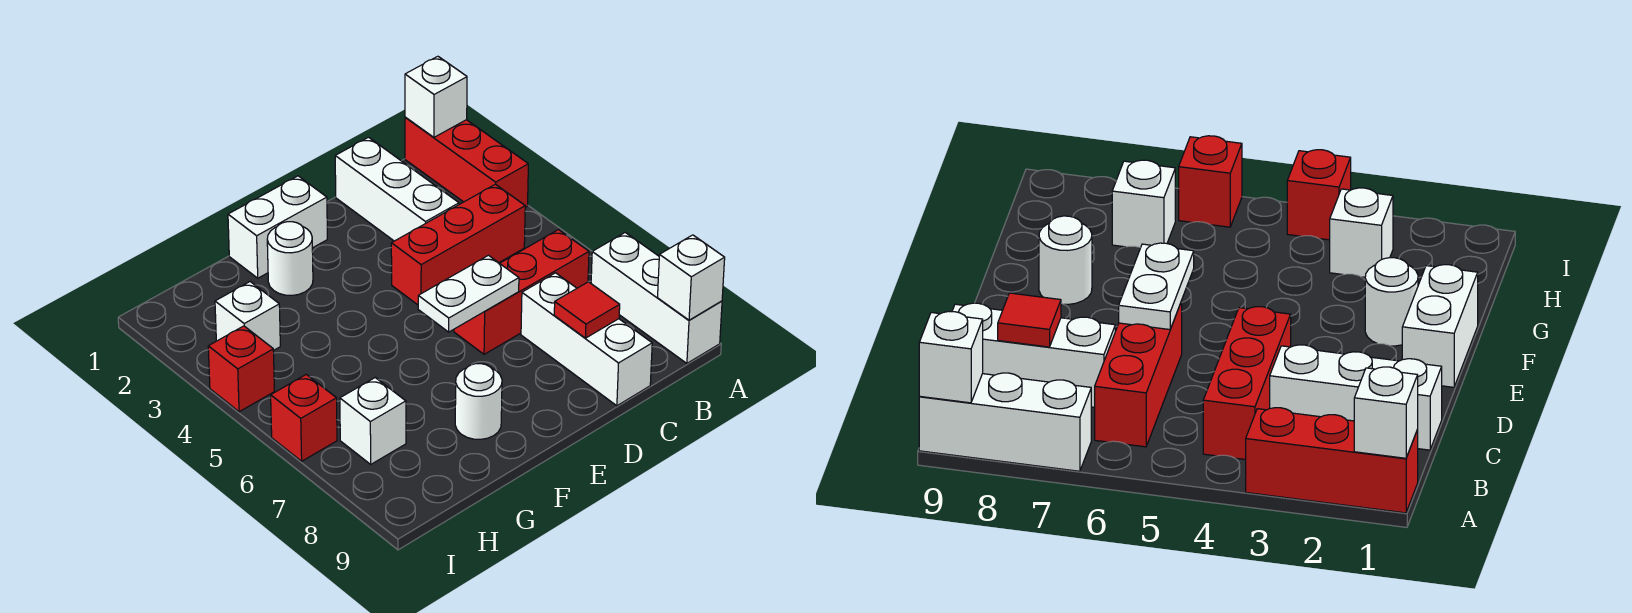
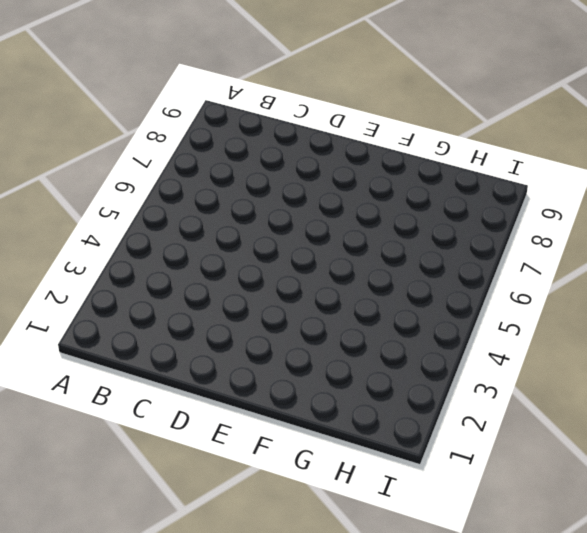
none -> red brick A1:A3 level 1
none -> white brick A7:A9 level 1
none -> red brick B4:D4 level 1

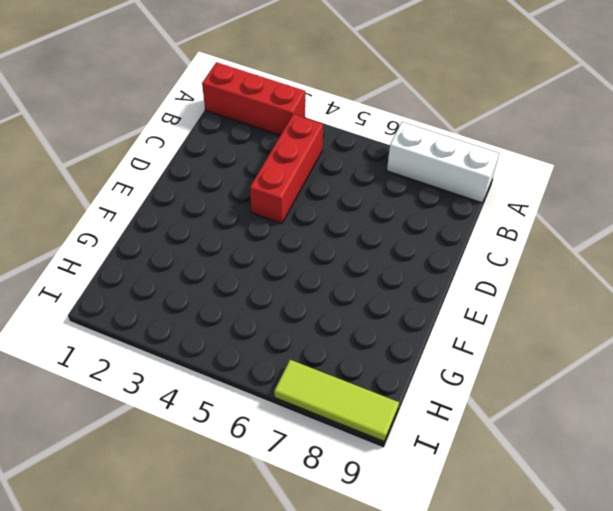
lime tile I7:I9 level 1 -> none
none -> red brick B6:D6 level 1
none -> white brick C1:C3 level 1
none -> white brick C7:C9 level 1

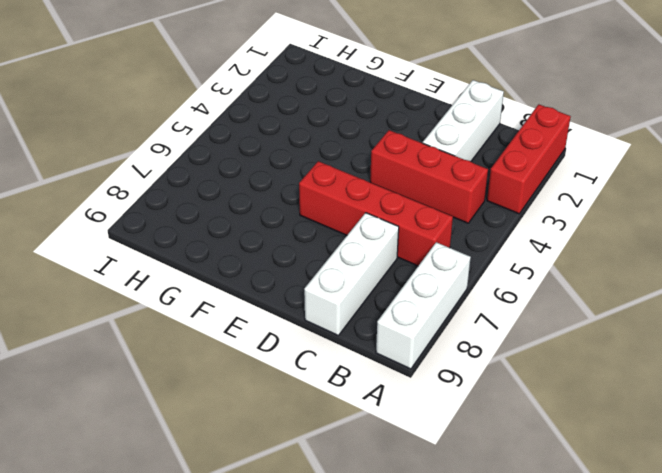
red brick B6:E6 level 1 -> red brick B6:D6 level 1
none -> white brick E1:F1 level 1
none -> white round brick F2 level 1
none -> white round brick F8 level 1

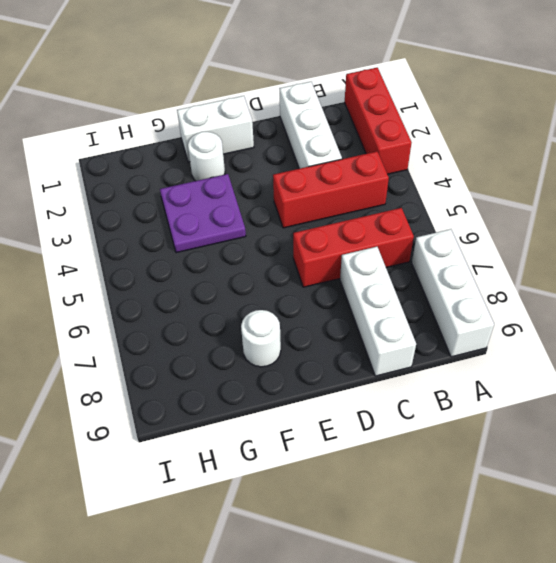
purple plate F3:G4 level 1 -> none
none -> white brick H3 level 1
none -> white brick H7 level 1
none -> red brick I4 level 1

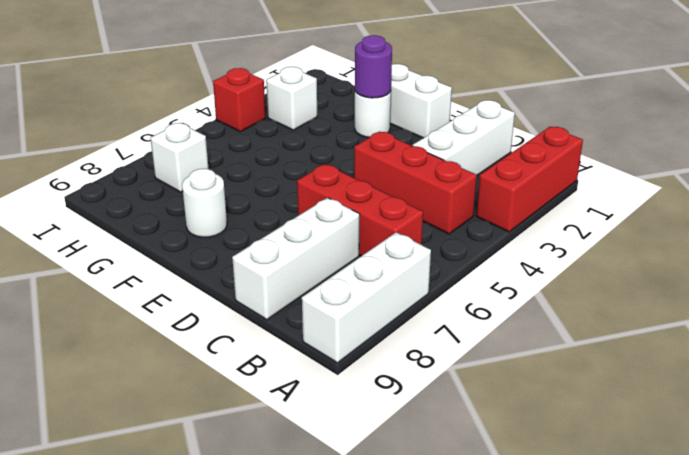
purple round brick F2 level 2 -> none
none -> red brick I6 level 1
none -> white brick A1 level 2
none -> white brick A9 level 2

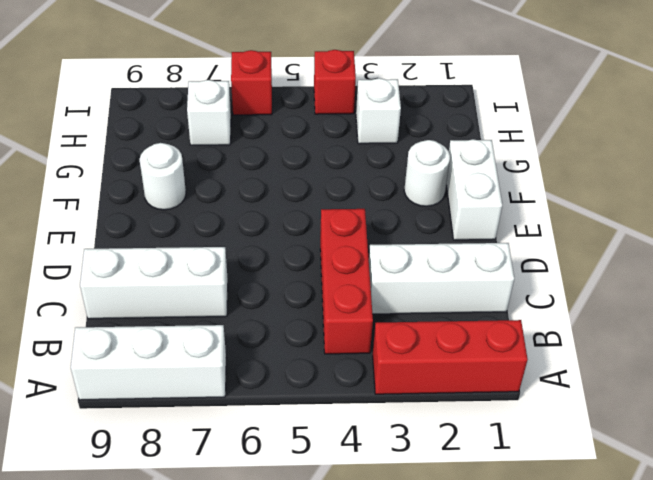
none -> red brick B6:D6 level 1
none -> white brick A1 level 2
none -> white brick A9 level 2

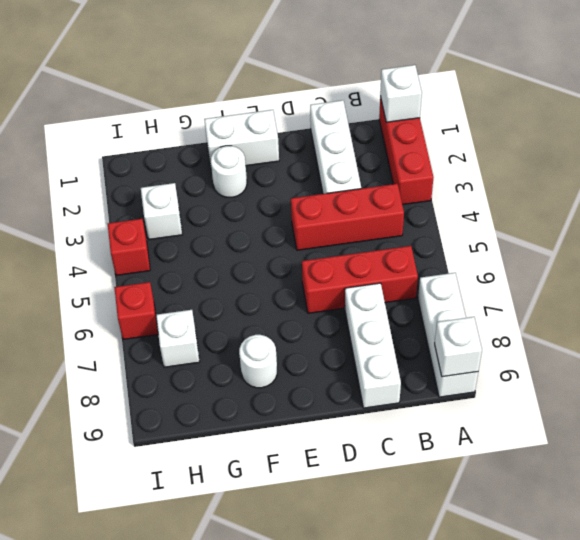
none -> red tile C8 level 2
none -> white plate D6:E6 level 2

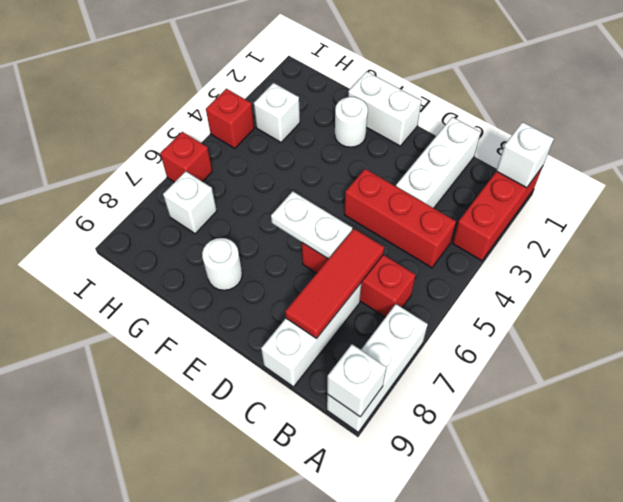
red tile C6:C8 level 2 -> red tile C8 level 2

